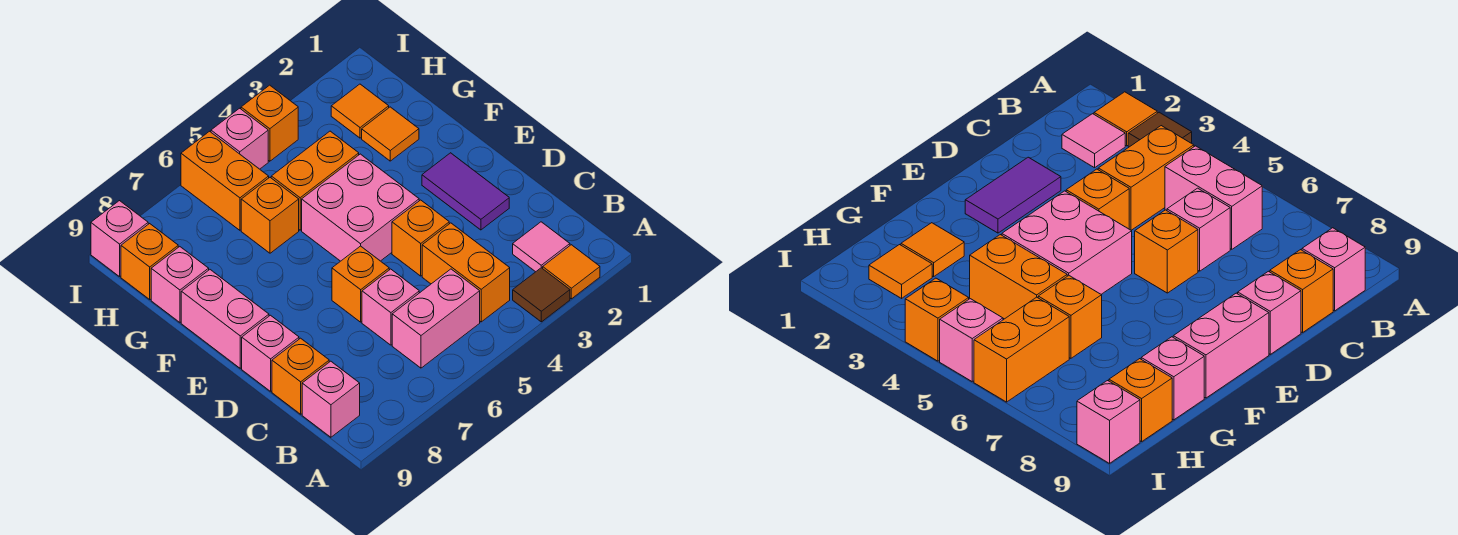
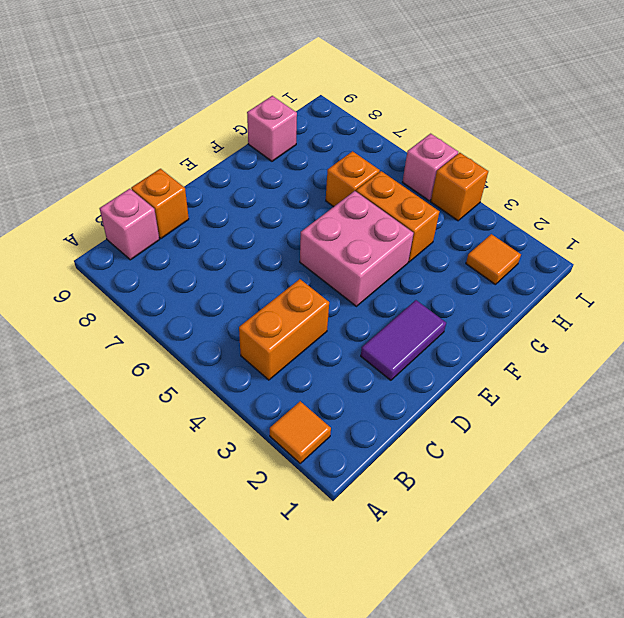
none -> brown tile A3 level 1
none -> pink tile B2 level 1
none -> pink brick B5:B6 level 1

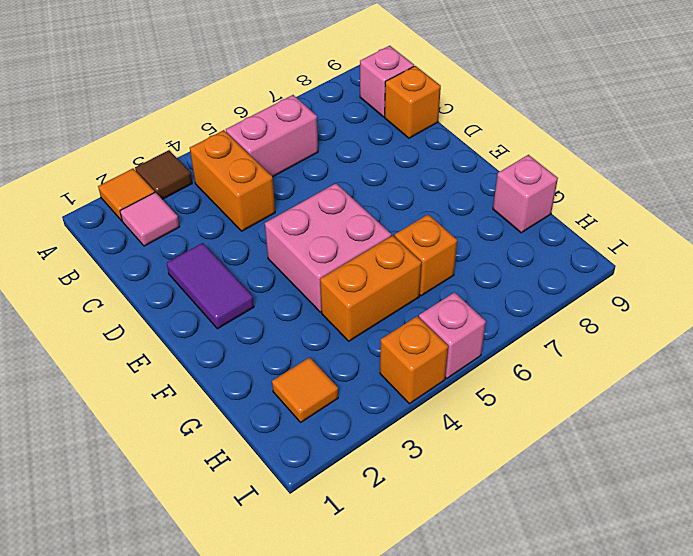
none -> pink brick C6 level 1
none -> orange brick D4 level 1
none -> orange brick D6 level 1

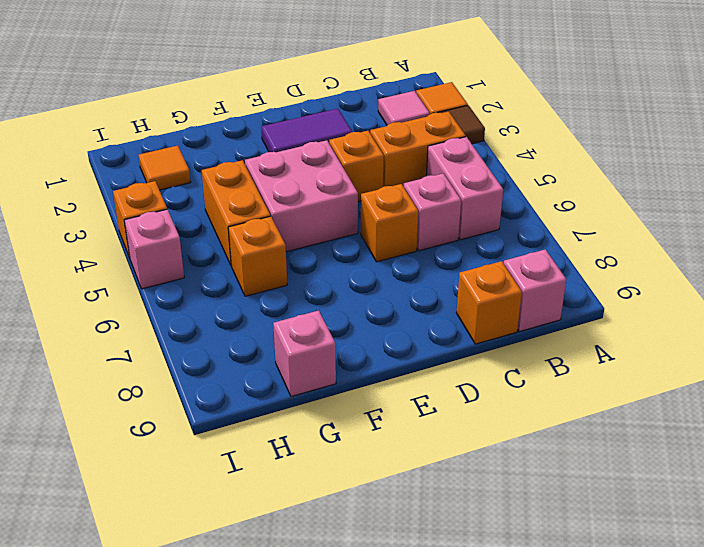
none -> pink brick D9 level 1
none -> pink brick E9:F9 level 1
none -> orange tile G2 level 1

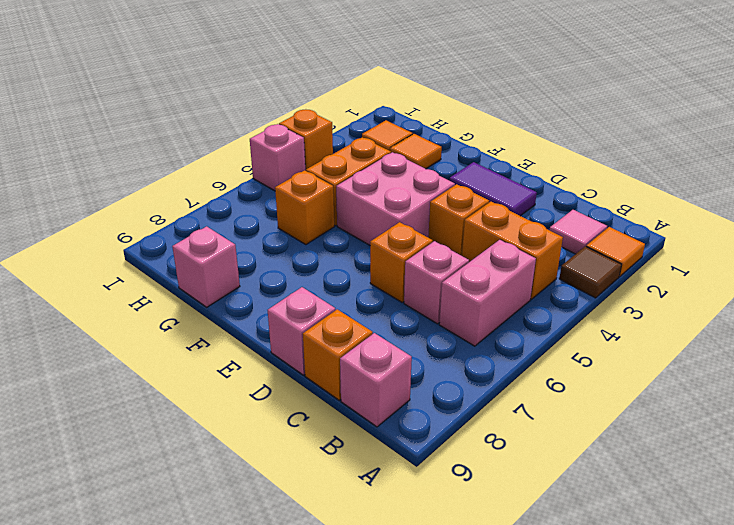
none -> pink brick E9:F9 level 1
none -> orange brick H6:I6 level 1
none -> orange brick H9 level 1

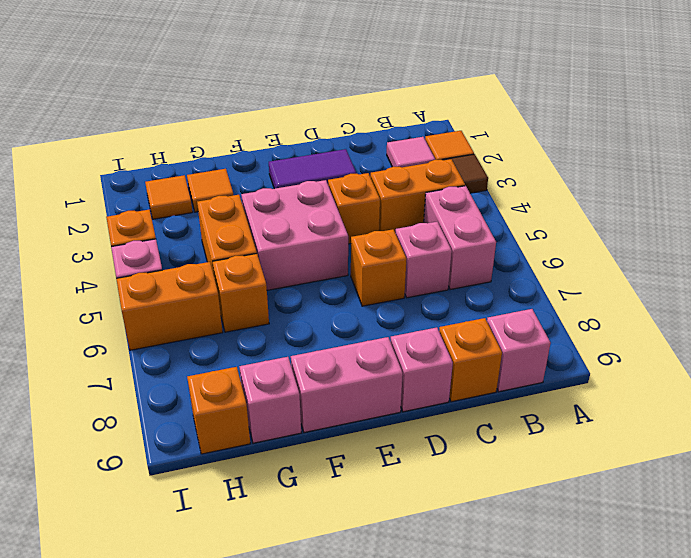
none -> pink brick I9 level 1

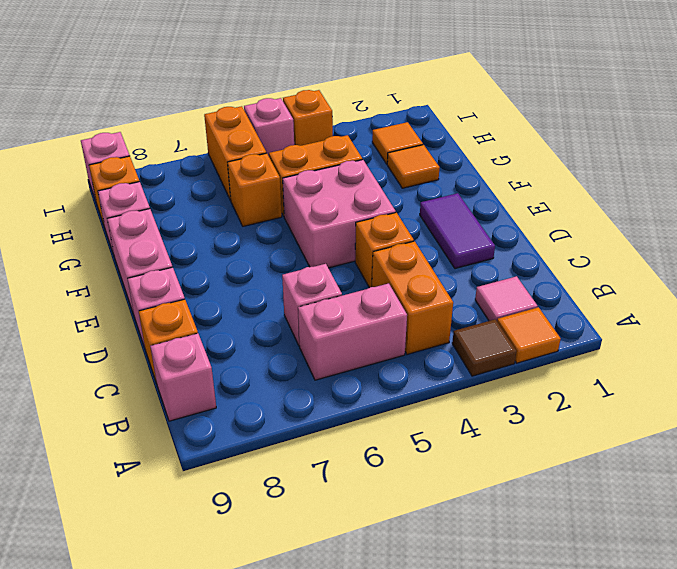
none -> orange brick D6 level 1

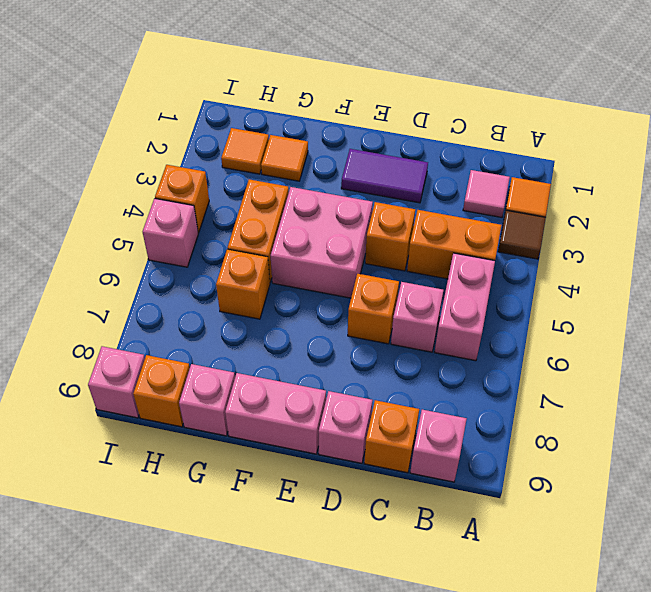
none -> orange brick H6:I6 level 1

